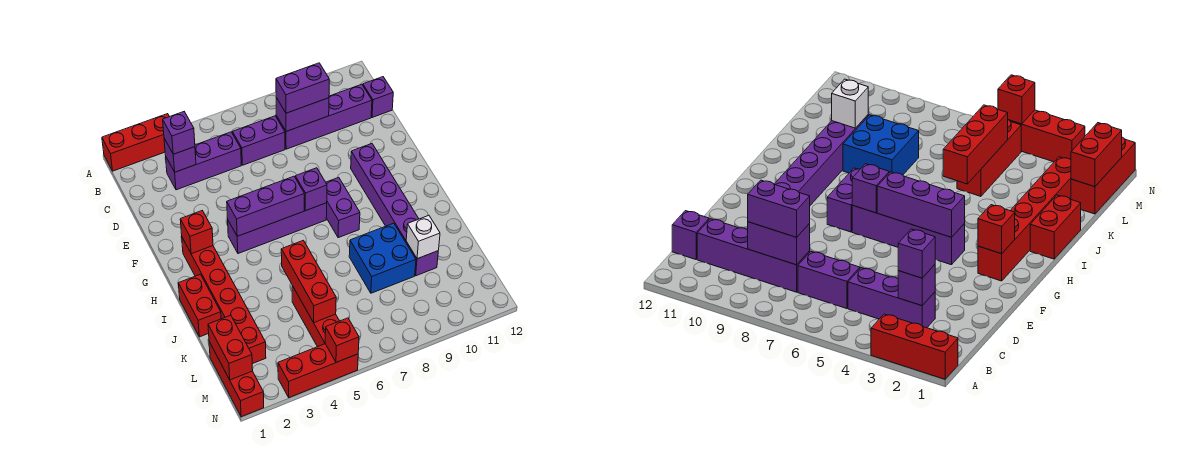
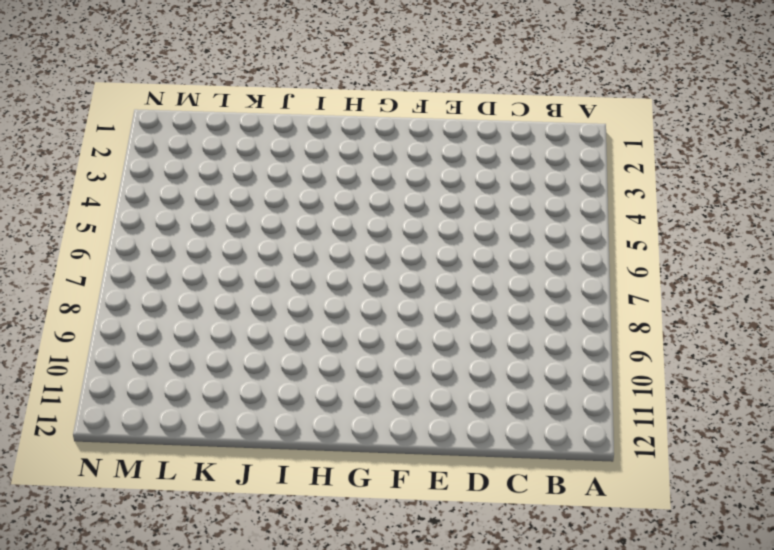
none -> red brick A1:A3 level 1
none -> purple brick C3:C5 level 1
none -> purple brick C6:C7 level 1

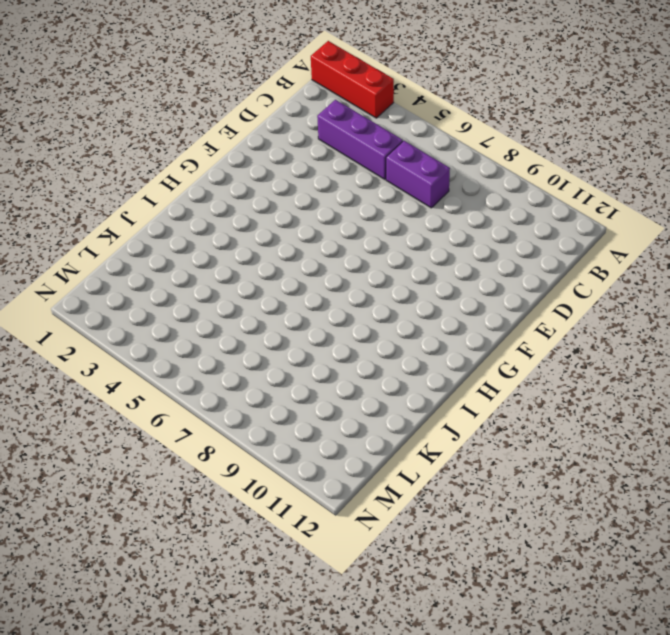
none -> purple brick C8:C11 level 1
none -> purple brick C12 level 1
none -> purple brick F10:K10 level 1

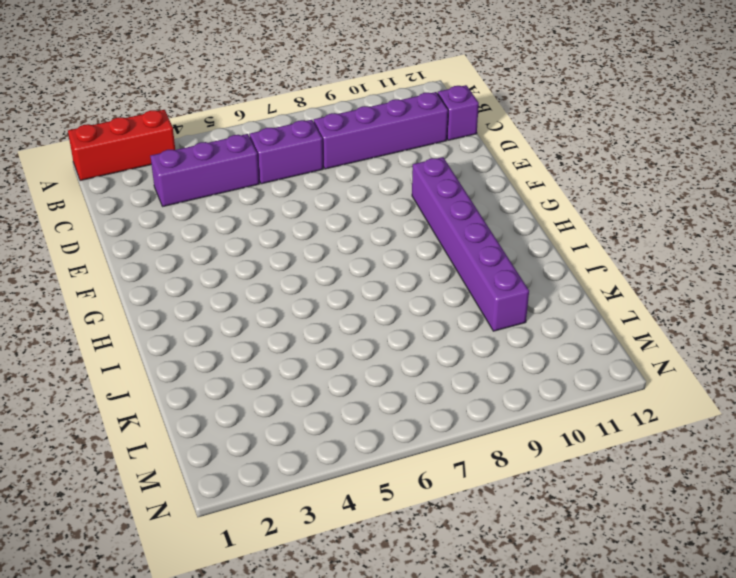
none -> red brick G2:L2 level 1
none -> purple brick G4:G7 level 1
none -> purple brick G8:H8 level 1

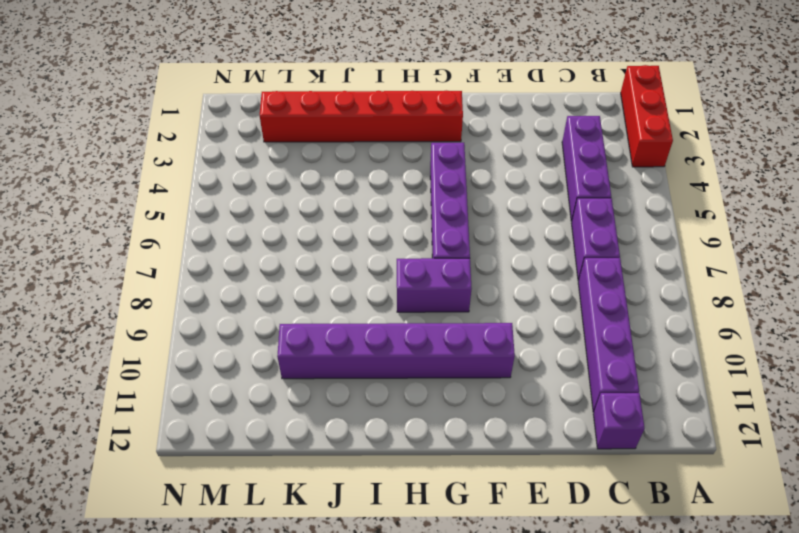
none -> red brick I1:J1 level 1
none -> blue brick J8:K9 level 1
none -> red brick K5:M5 level 1

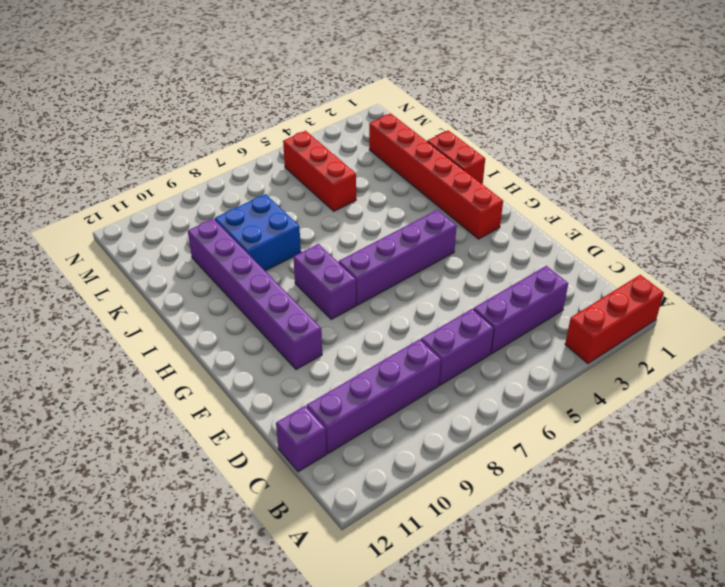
none -> red brick L1:N1 level 1
none -> red brick N3:N5 level 1
none -> purple brick C3 level 2

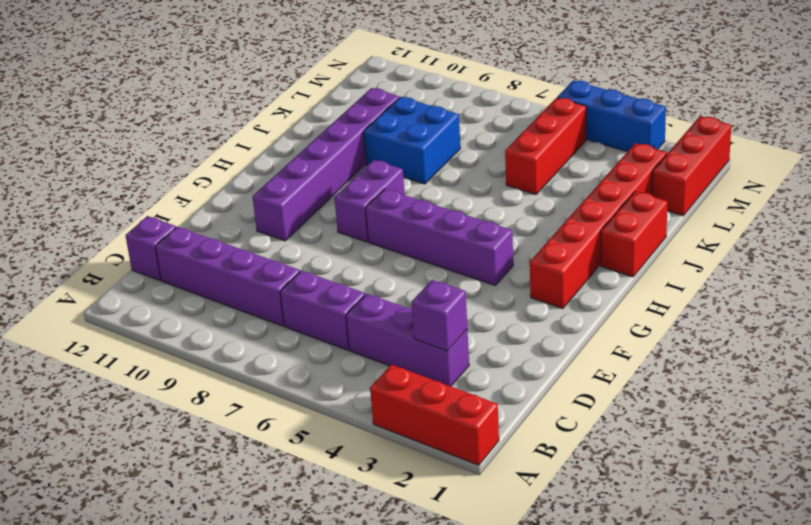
blue brick N3:N5 level 1 -> red brick N3:N5 level 1
none -> purple brick C8:C9 level 2
none -> red brick G2 level 2
none -> purple brick G4:G6 level 2

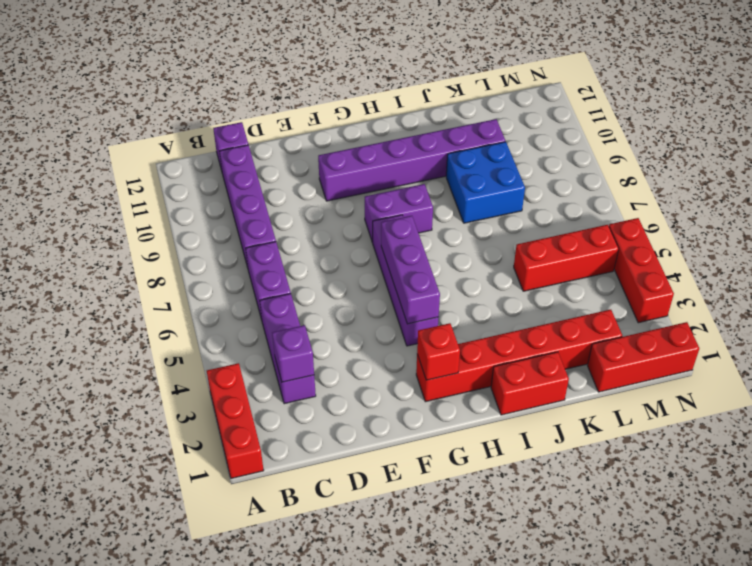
none -> purple brick C8:C9 level 2
none -> purple brick G7 level 2
none -> red brick J5:L5 level 2

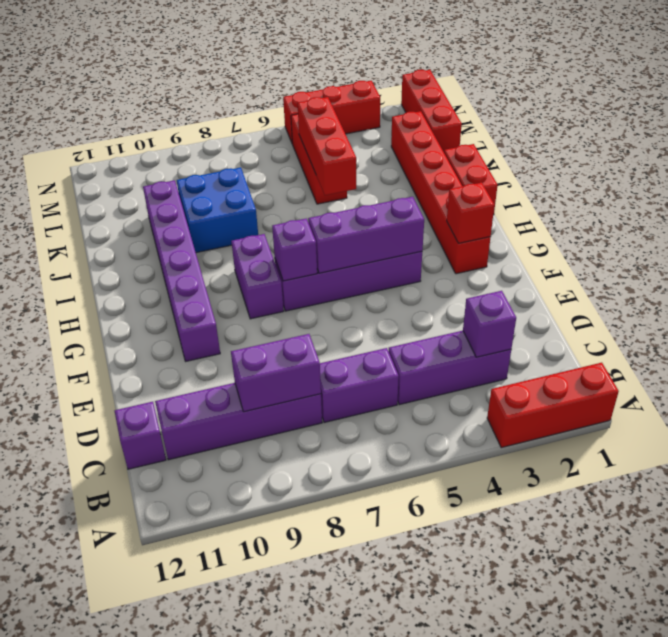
none -> white brick K10 level 2
none -> red brick L1:M1 level 2
none -> red brick N5 level 2

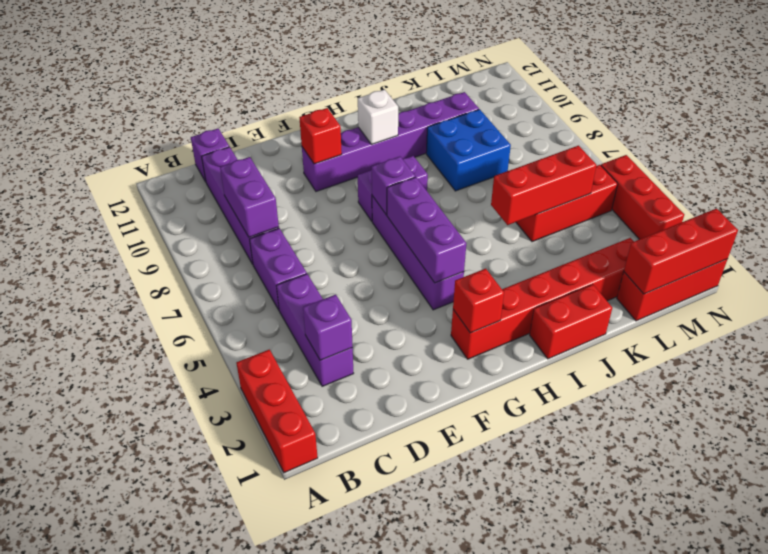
red brick F10 level 2 -> red brick N5 level 2
white brick H10 level 2 -> white brick K10 level 2
red brick L1:N1 level 2 -> red brick L1:M1 level 2
none -> purple brick C3 level 3
none -> purple brick C8:C9 level 3

